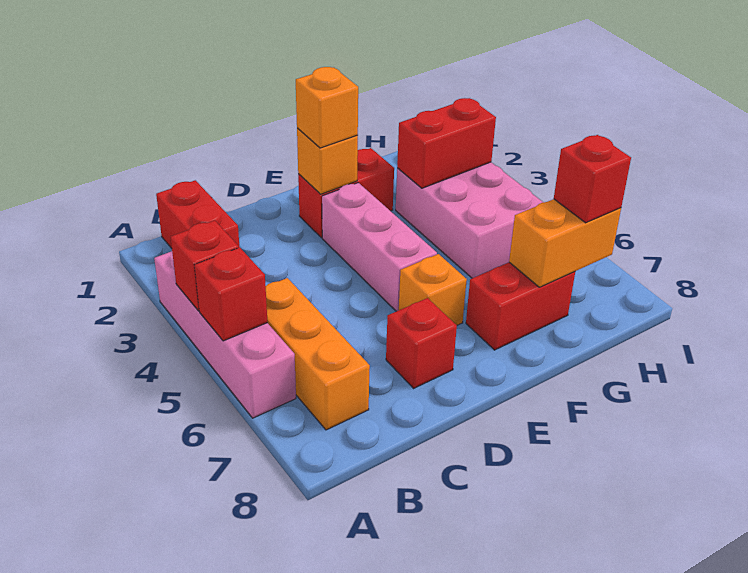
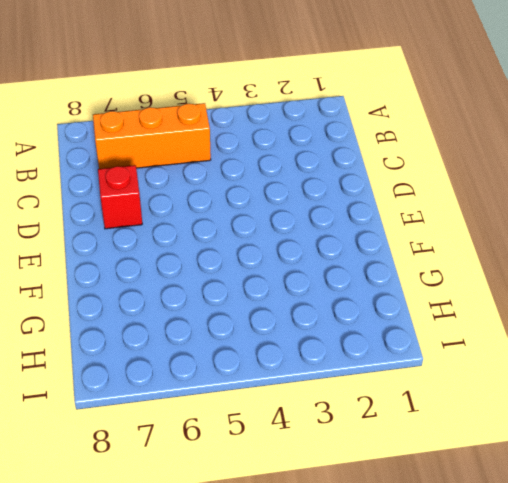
none -> pink brick A3:A6 level 1
none -> red brick B1:B2 level 1
none -> red brick E2:F2 level 1

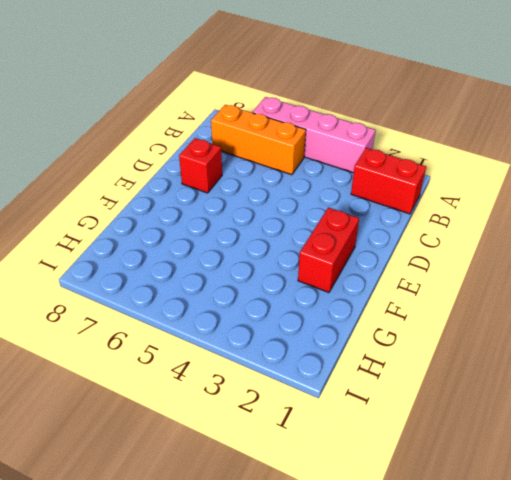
none -> pink brick E3:E5 level 1
none -> orange brick E6 level 1
none -> red brick F7:G7 level 1

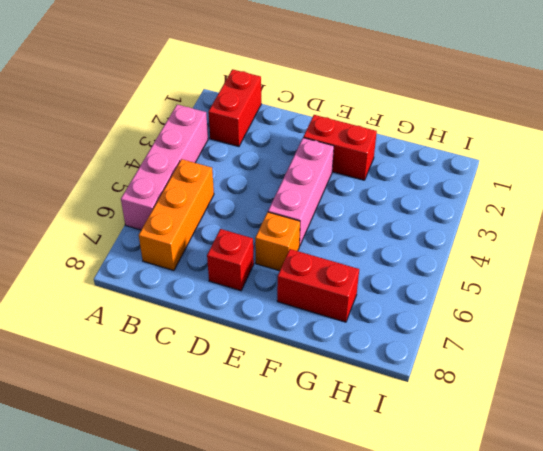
none -> pink brick G3:H5 level 1
none -> red brick A4 level 2
none -> red brick A5 level 2

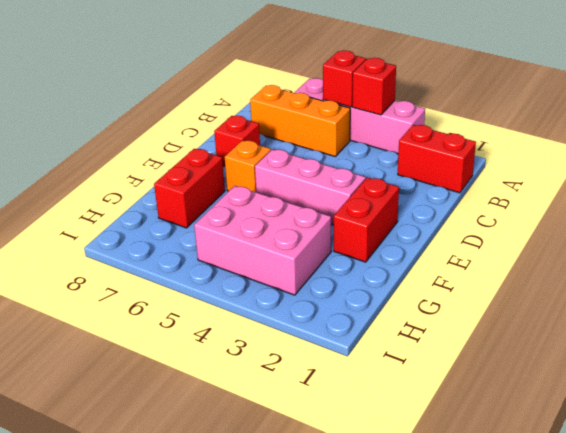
none -> orange brick E2 level 2
none -> red brick G3:H3 level 2
none -> orange brick G7:H7 level 2

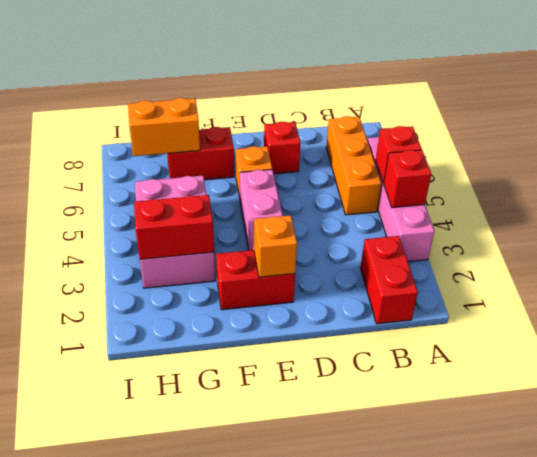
none -> orange brick E2 level 3
none -> red brick H7 level 3

